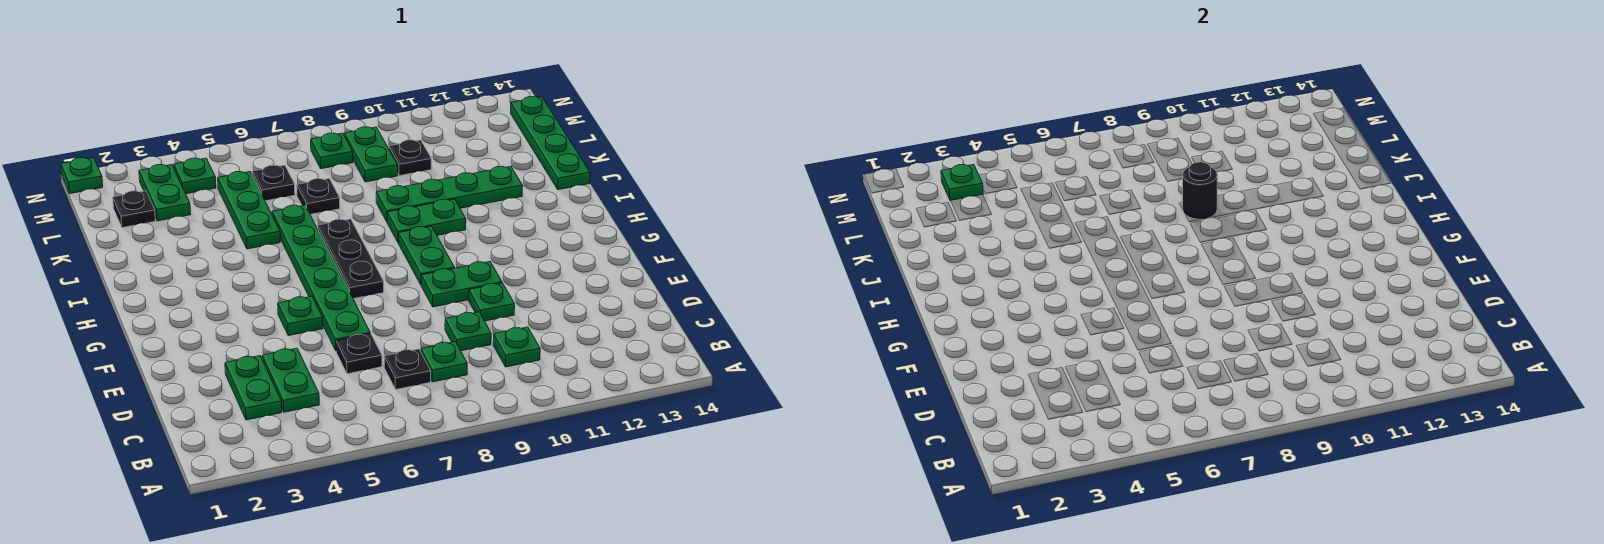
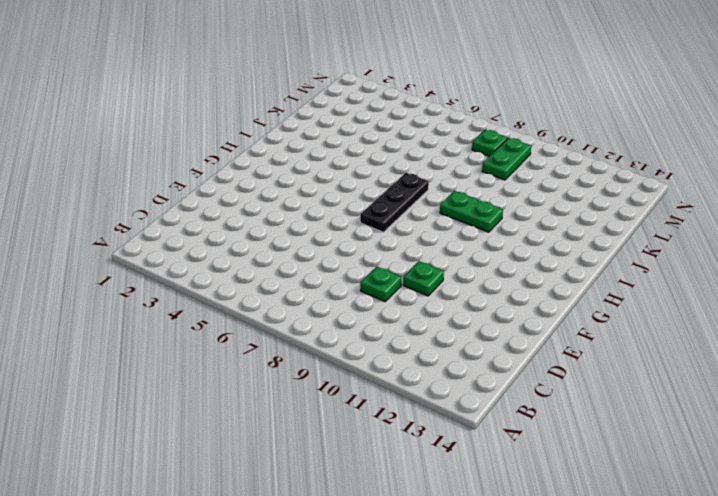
none -> green plate C3:D3 level 1
none -> green plate C4:D4 level 1
none -> black plate C7 level 1

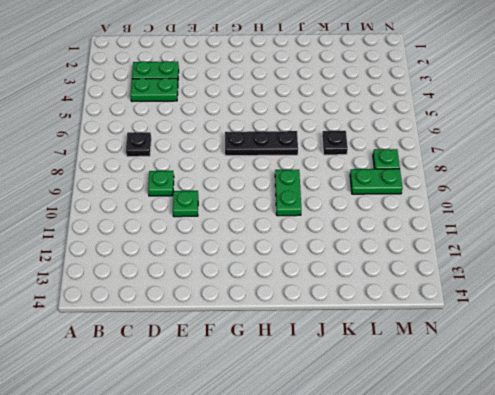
none -> green plate C8 level 1
none -> green plate C10 level 1
none -> black plate D6 level 1

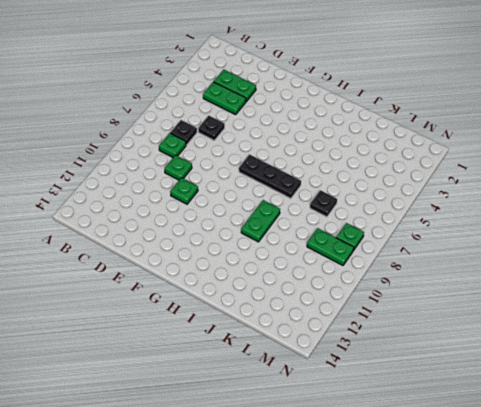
none -> green plate C10 level 1
none -> green plate E6:J6 level 1
none -> green plate F5 level 1

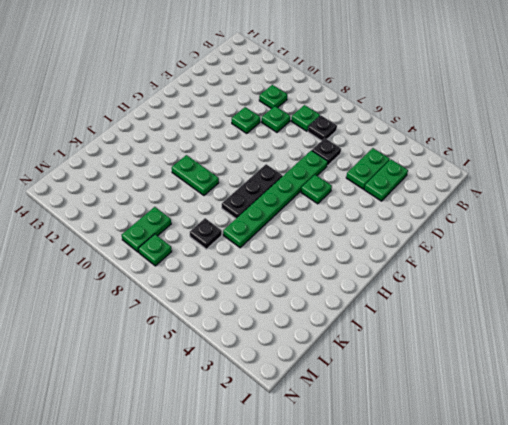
none -> green plate F9:F10 level 1
none -> green plate G9:H9 level 1
none -> green plate J5:L5 level 1

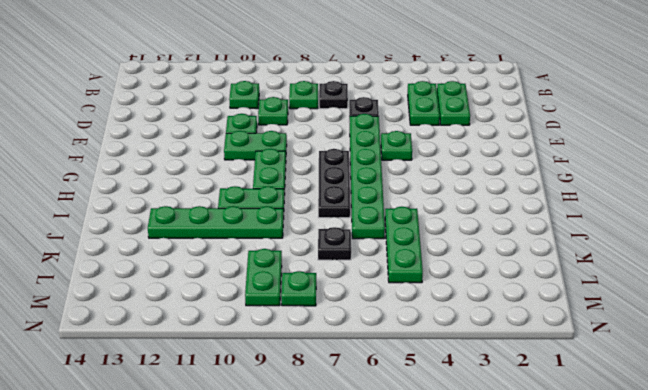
none -> green plate J14:M14 level 1
none -> black plate L2 level 1
none -> green plate L3:M3 level 1

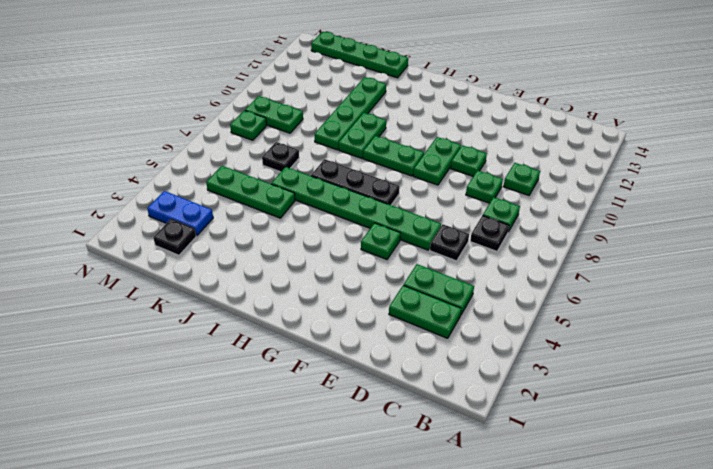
blue plate L3:M3 level 1 -> green plate L3:M3 level 1
none -> black plate L6 level 1
none -> black plate L10 level 1
none -> green plate M4 level 1

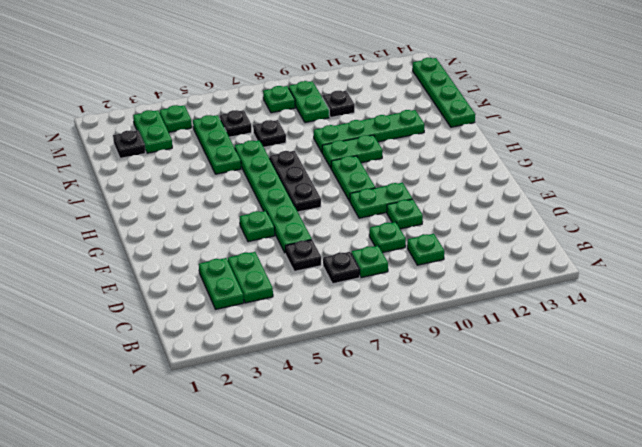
none -> green plate N1 level 1
none -> black round brick J9 level 2
none -> green plate M3 level 2

